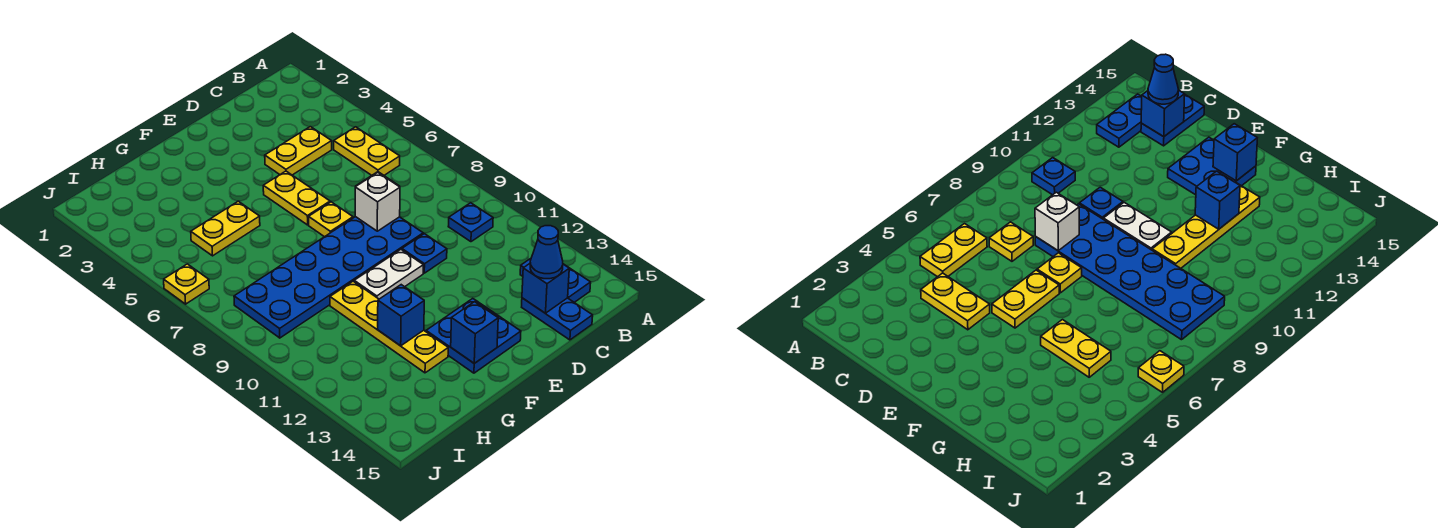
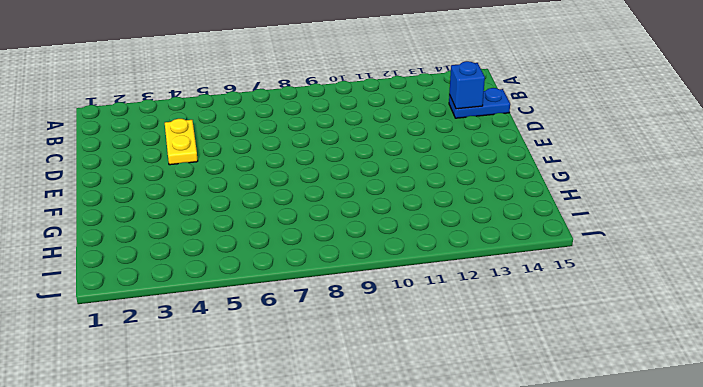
none -> yellow plate B5:B6 level 1
none -> blue plate B10 level 1
none -> blue plate B13:B14 level 1

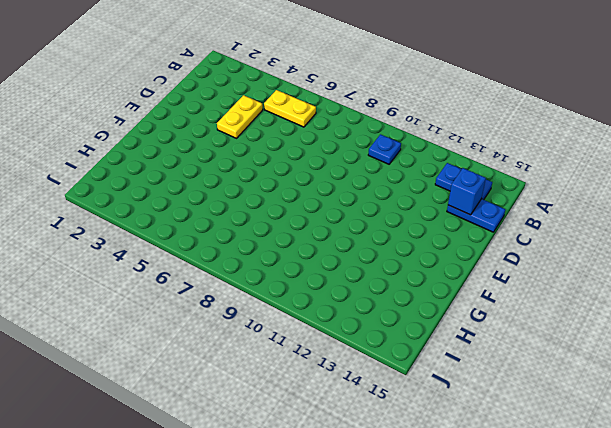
none -> yellow plate C7 level 1
none -> blue plate D8:I9 level 1
none -> blue plate D10 level 1

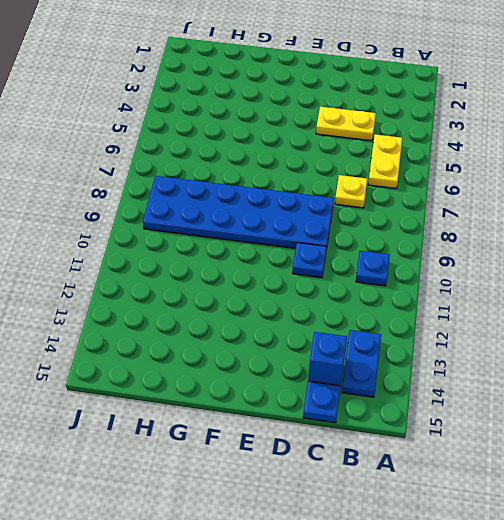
none -> yellow plate E5:E6 level 1
none -> yellow plate E7 level 1
none -> white plate E10:F10 level 1

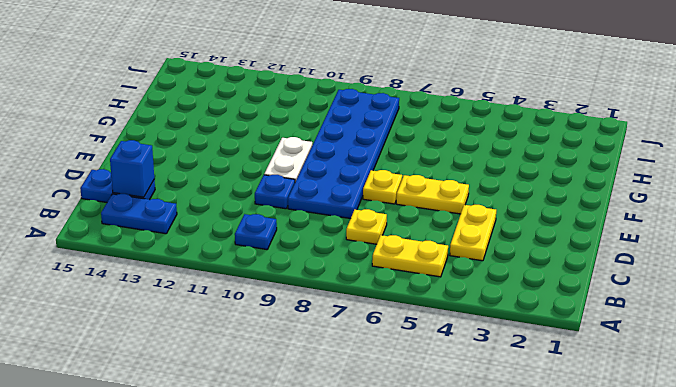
none -> blue plate E13:F14 level 1
none -> yellow plate G5:H5 level 1
none -> yellow plate G10:G13 level 1

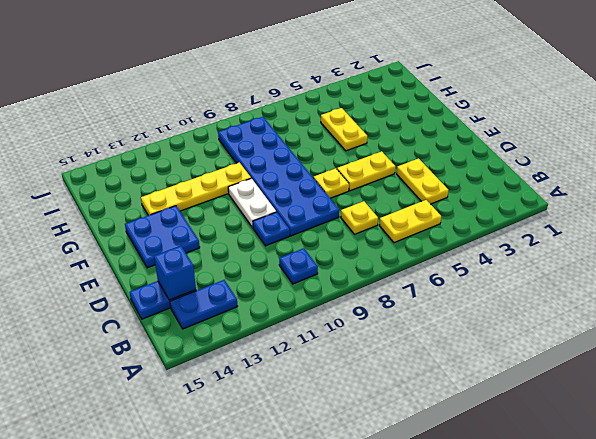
none -> yellow plate J6 level 1
none -> white brick D8 level 2
none -> blue brick F14 level 2

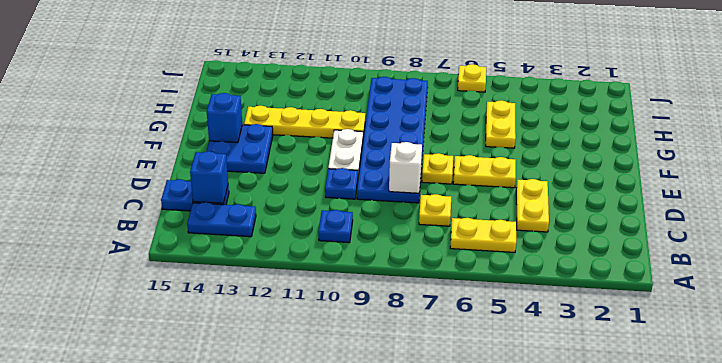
none -> blue brick G12 level 2
none -> blue cone C14 level 3

